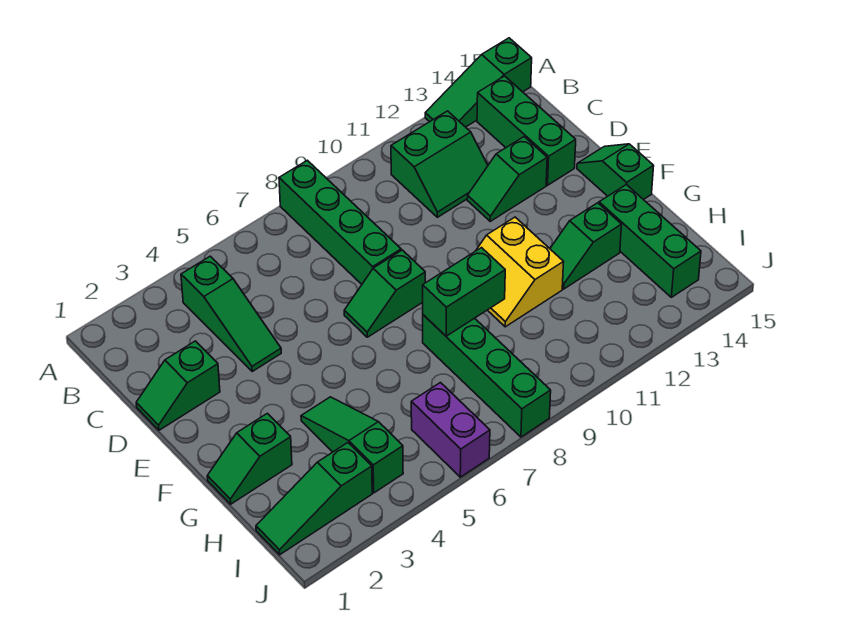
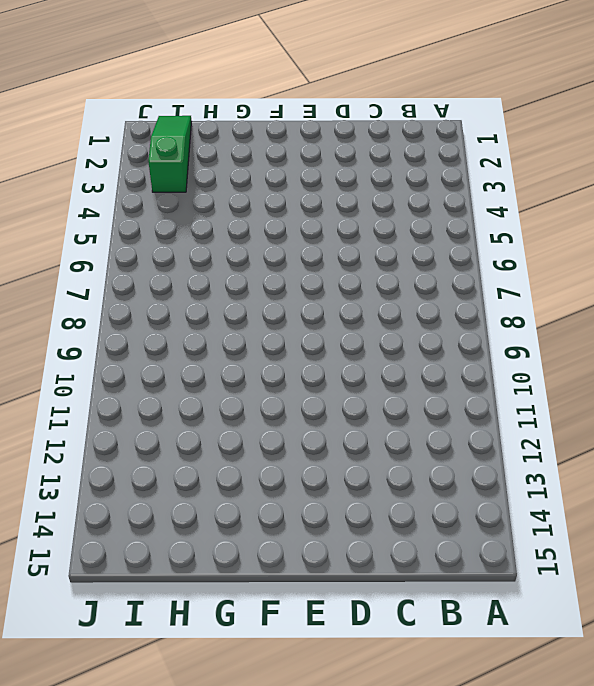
none -> green brick A8:D8 level 1
none -> green slope A13:A15 level 1 top 15
none -> green slope B4:D4 level 1 top B

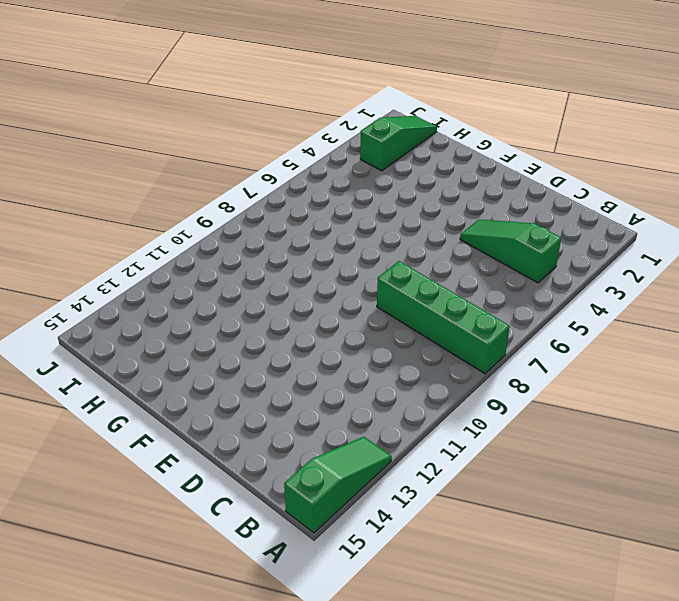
none -> green slope B11:C12 level 1 top B
none -> green brick B14:D14 level 1
none -> green slope D1:D2 level 1 top 2

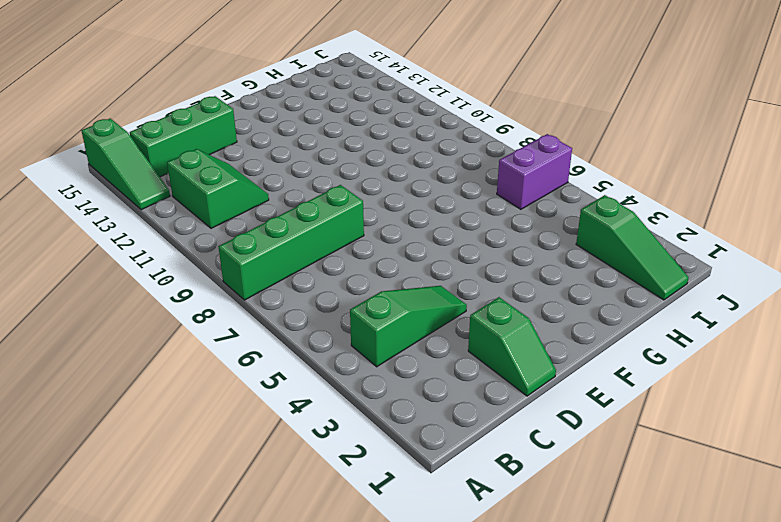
none -> green slope D12:D13 level 1 top 13
none -> green slope E7:E8 level 1 top 8
none -> green slope E15:F15 level 1 top F

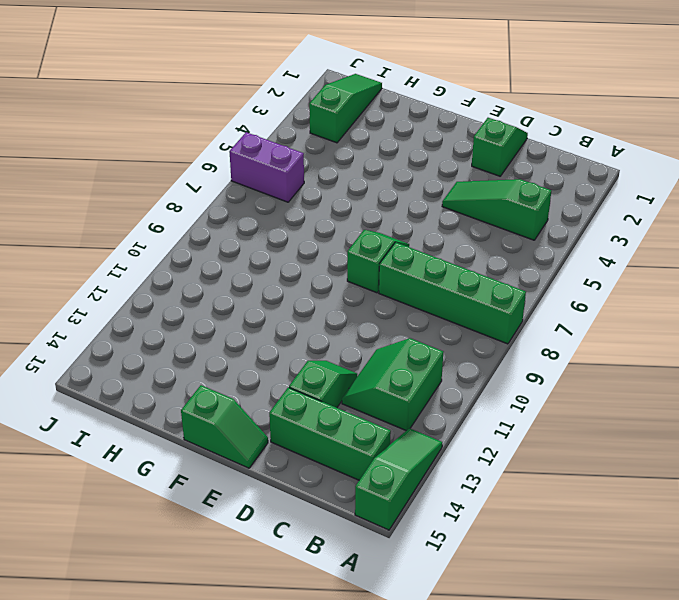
none -> yellow slope F10:G11 level 1 top 11
none -> green slope G1:G2 level 1 top 2
none -> green slope G4:I4 level 1 top I

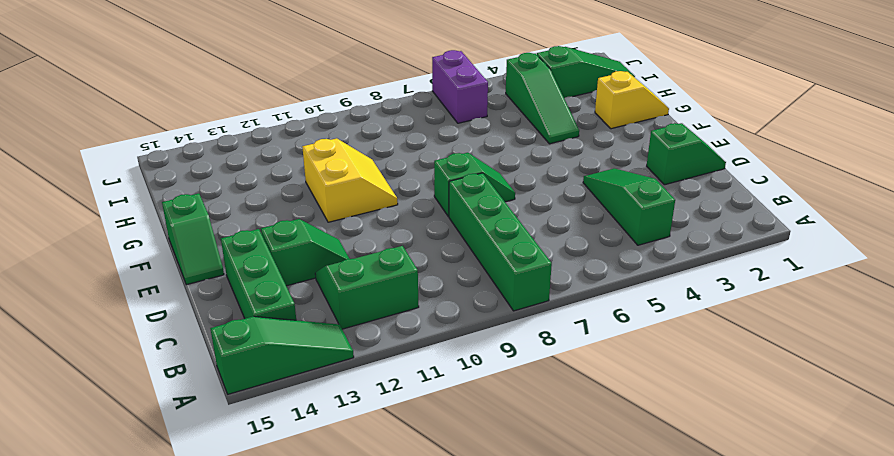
yellow slope G1:G2 level 1 top 2 -> green slope G1:G2 level 1 top 2
none -> green brick G8:J8 level 1
none -> green slope G12:G13 level 1 top 13
none -> green brick G14:I14 level 1

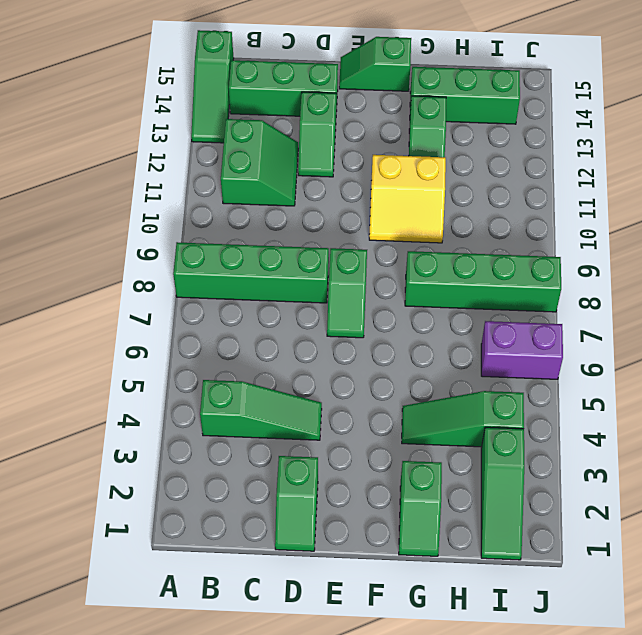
none -> green brick G8:G9 level 2

